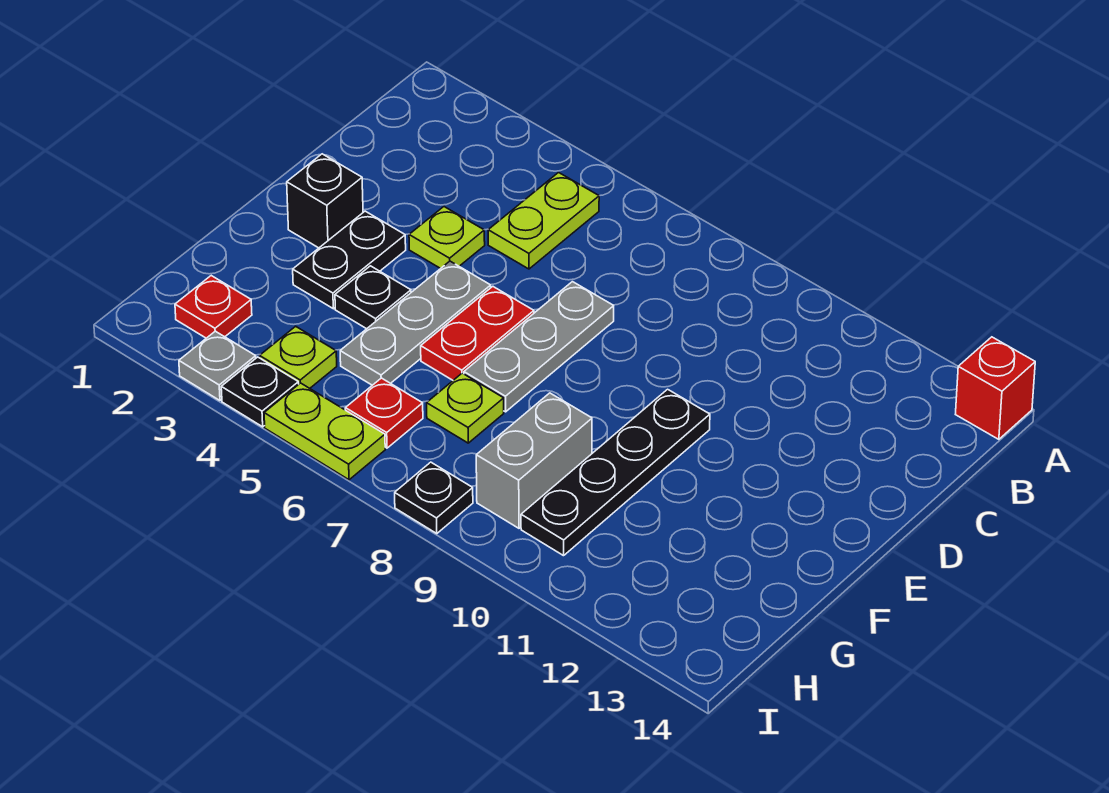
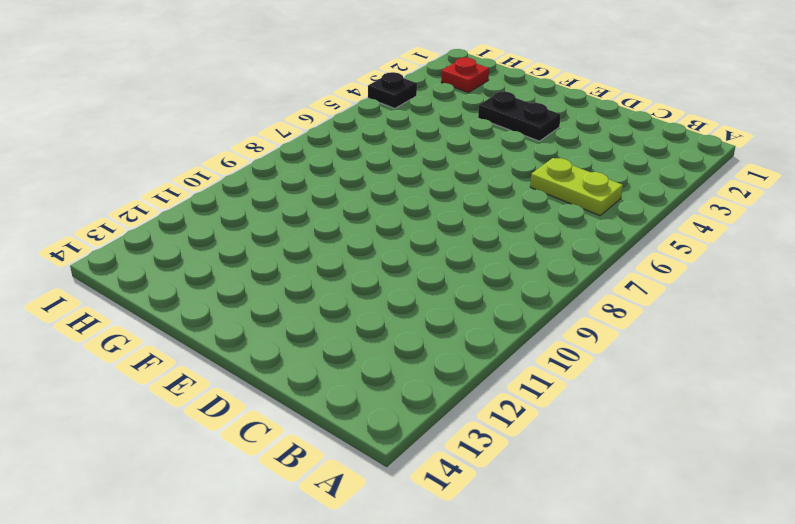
none -> red brick A14 level 1
none -> lime plate D4 level 1
none -> grey plate D7:F7 level 1

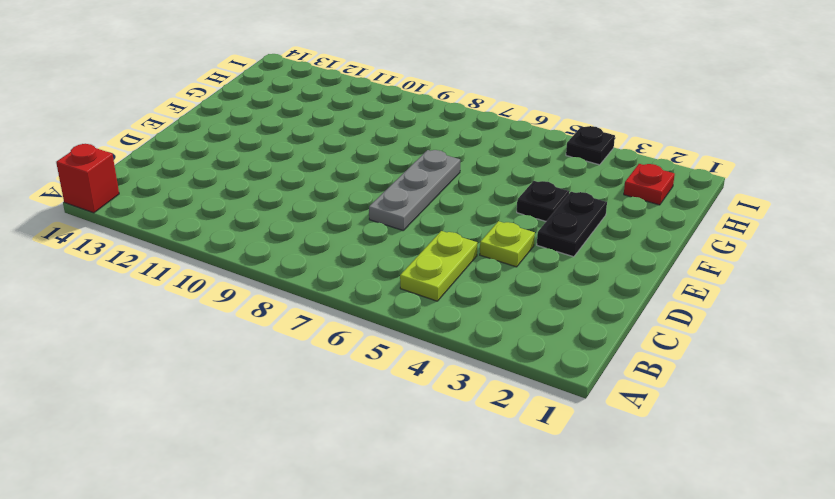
none -> black brick E2 level 1
none -> grey plate E5:G5 level 1
none -> red plate E6:F6 level 1

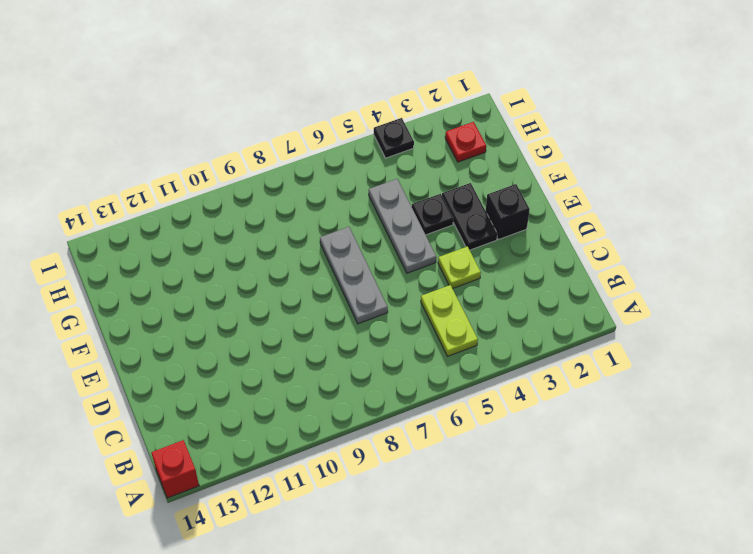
none -> red plate E6:F6 level 1
none -> black plate E10:H10 level 1
none -> lime plate G7 level 1

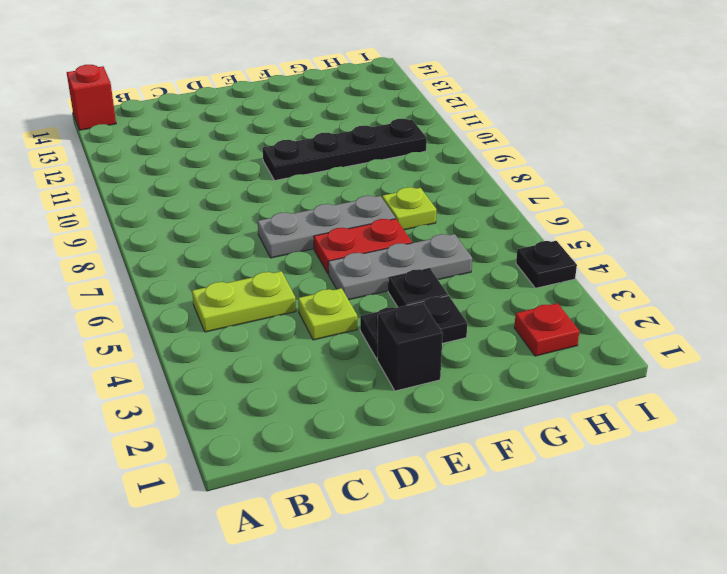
none -> grey brick G9:H9 level 1
none -> lime plate H4 level 1
none -> red plate H6 level 1

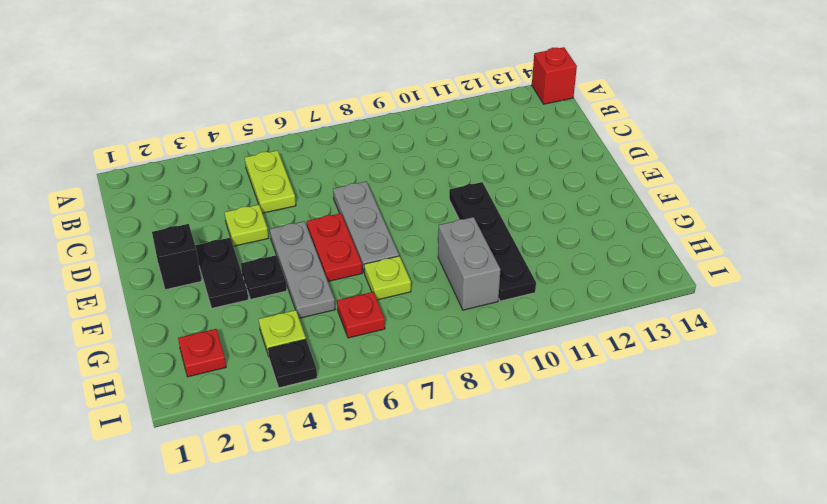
none -> grey plate I3 level 1
none -> lime plate I5:I6 level 1
none -> black plate I8 level 1

